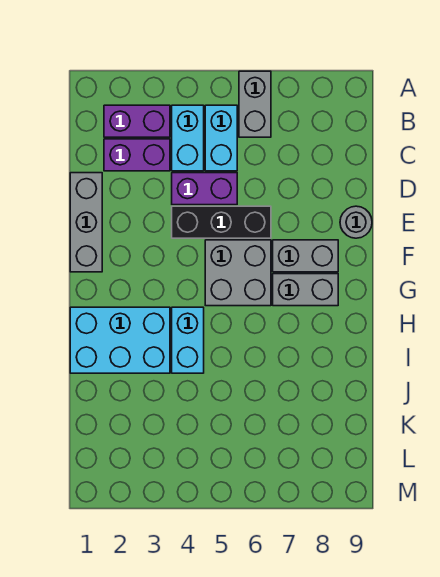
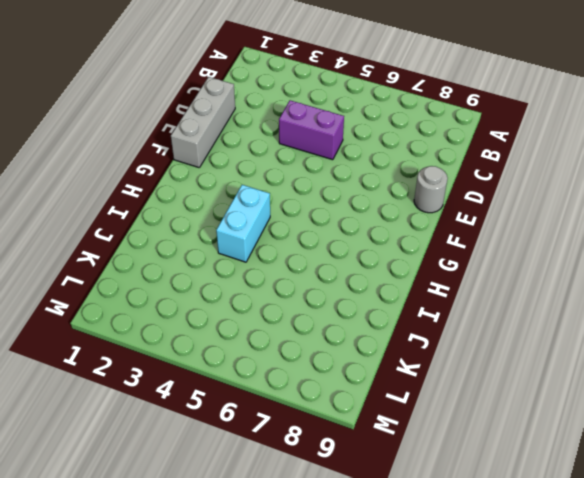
none -> grey brick A6:B6 level 1
none -> purple brick B2:B3 level 1
none -> cyan brick B4:C4 level 1

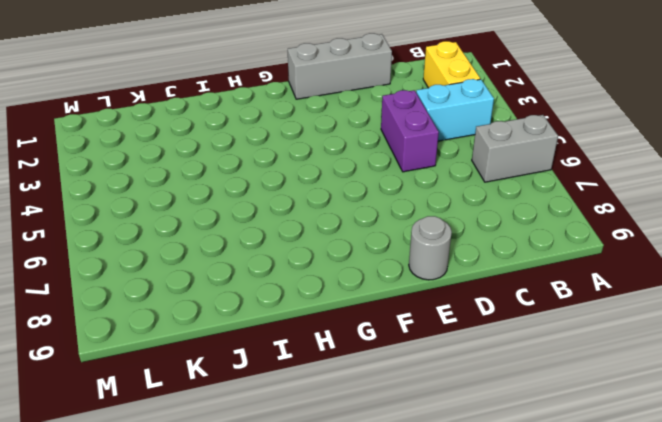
yellow brick B2:B3 level 1 -> purple brick B2:B3 level 1
none -> cyan brick B5:C5 level 1
none -> purple brick C2:C3 level 1
none -> black brick E4:E6 level 1

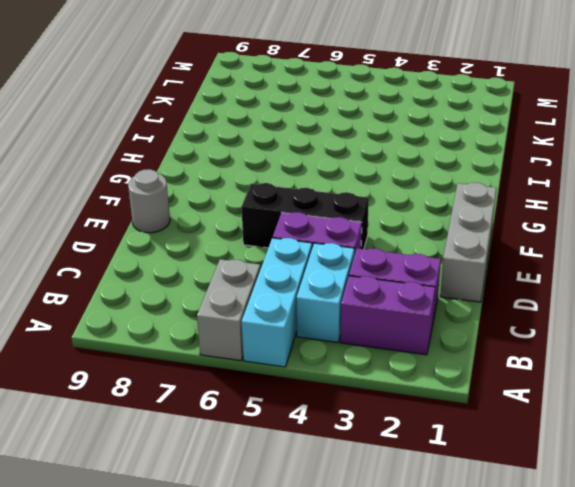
cyan brick A5:C5 level 1 -> cyan brick B5:C5 level 1
none -> grey brick F5:G6 level 1
none -> grey brick F7:F8 level 1
none -> grey brick G7:G8 level 1

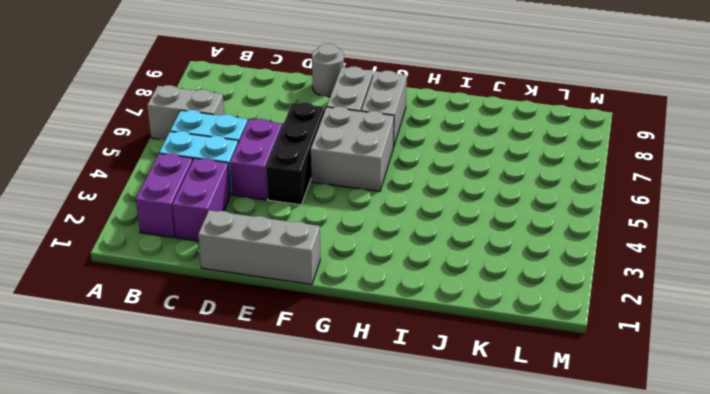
none -> cyan brick H1:I3 level 1
none -> cyan brick H4:I4 level 1

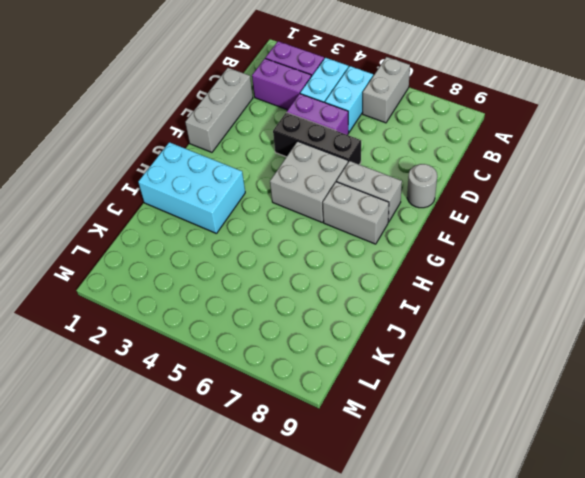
none -> cyan brick H4:I4 level 1

